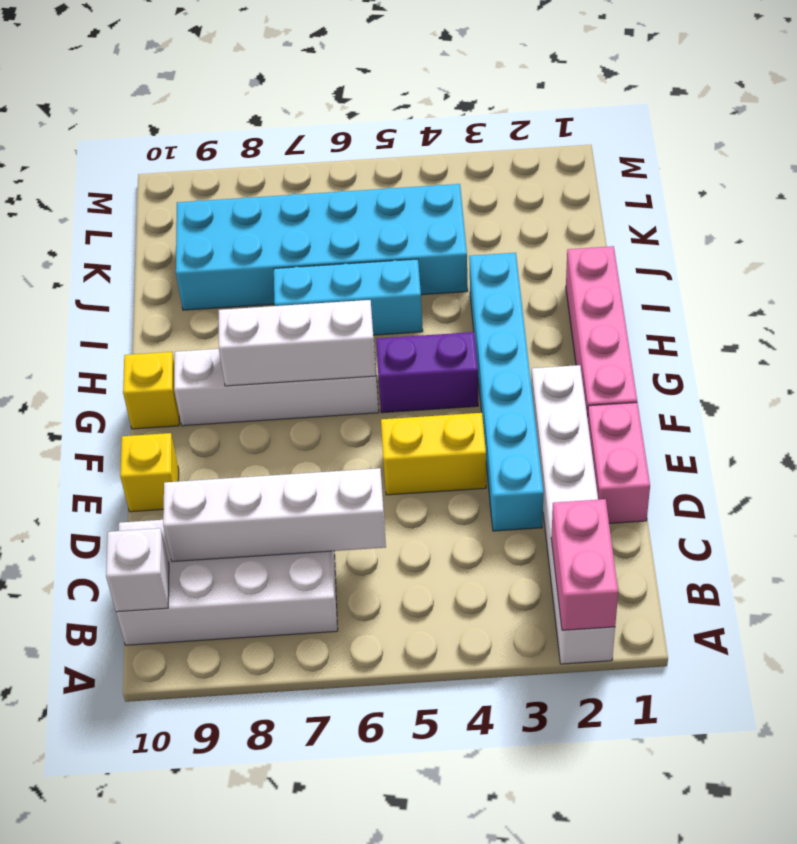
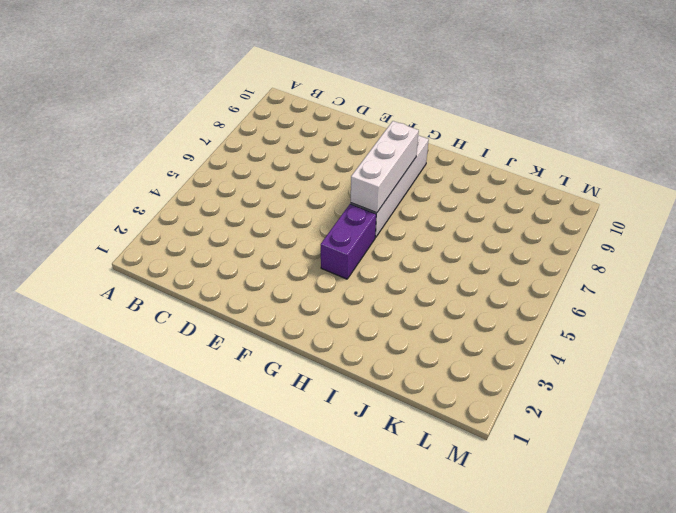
none -> white brick A2:F2 level 1
none -> white brick B7:C10 level 1
none -> pink brick D1:E1 level 1

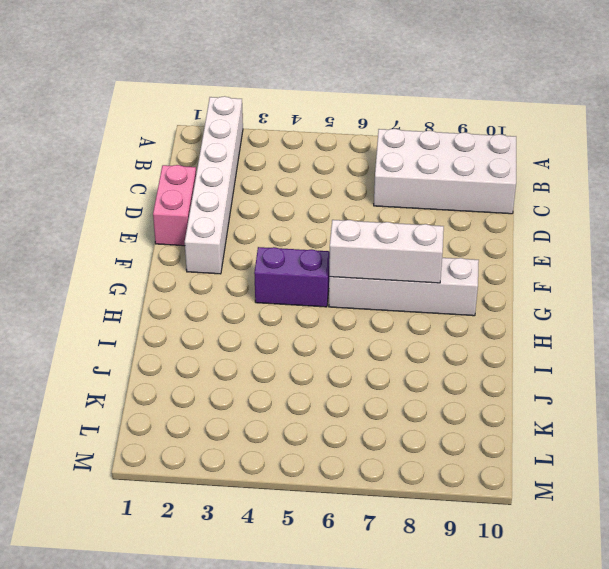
none -> cyan brick D3:I3 level 1
none -> yellow brick E4:E5 level 1
none -> yellow brick E10 level 1

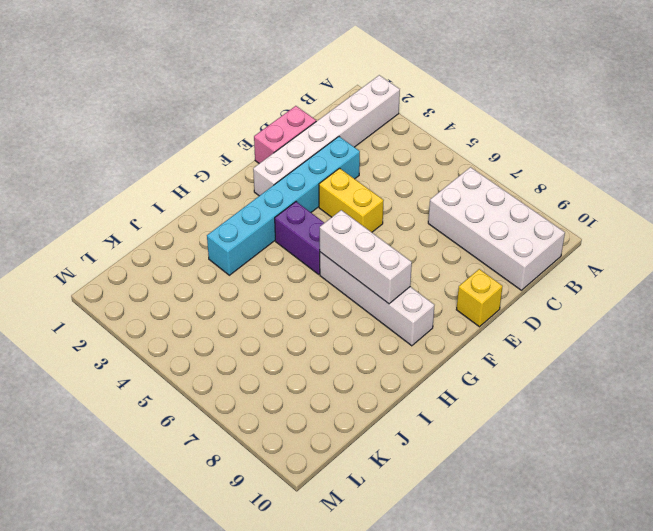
none -> pink brick F1:I1 level 1
none -> yellow brick G10 level 1
none -> cyan brick I5:I7 level 1

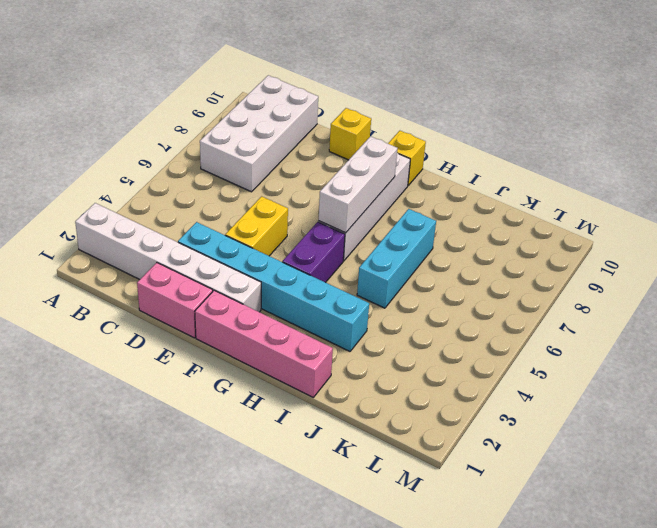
none -> cyan brick J4:K9 level 1
none -> pink brick A2:B2 level 2
none -> white brick B10 level 2

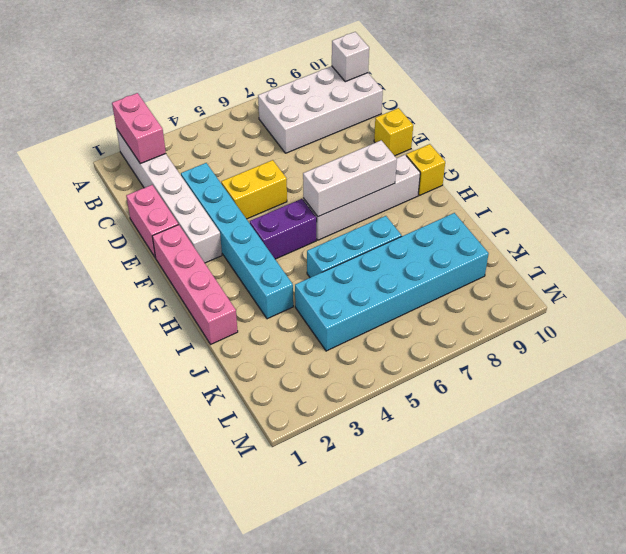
none -> white brick C6:C9 level 2

